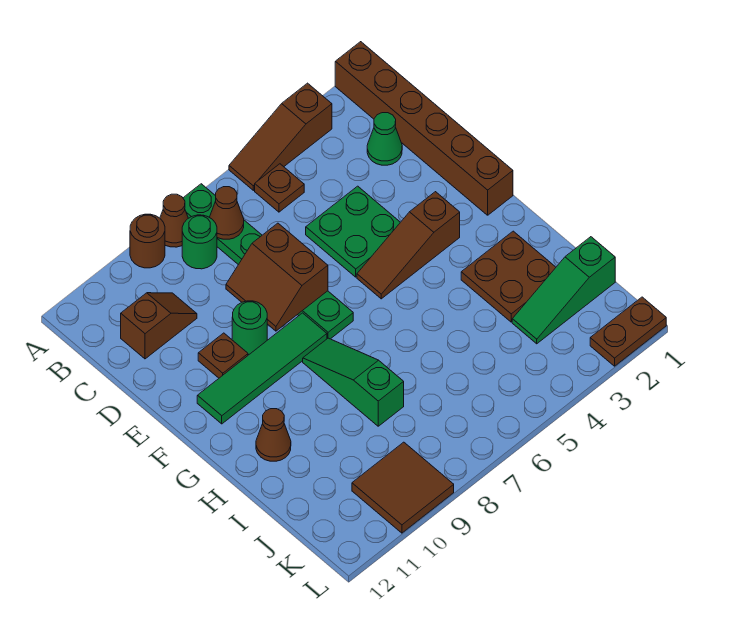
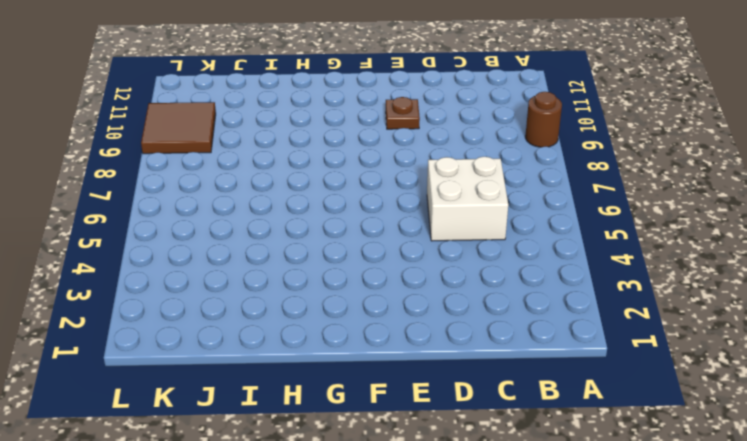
white brick C5:D6 level 1 -> green plate D4:E5 level 1
none -> brown brick A1:F1 level 1
none -> brown slope A3:A5 level 1 top 3
none -> green plate A7:F7 level 1

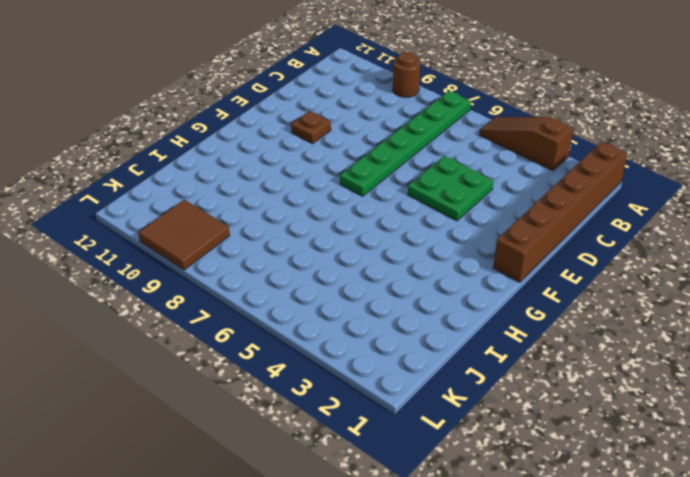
none -> brown cone A8 level 1
none -> brown plate B5 level 1
none -> green round brick B8 level 1

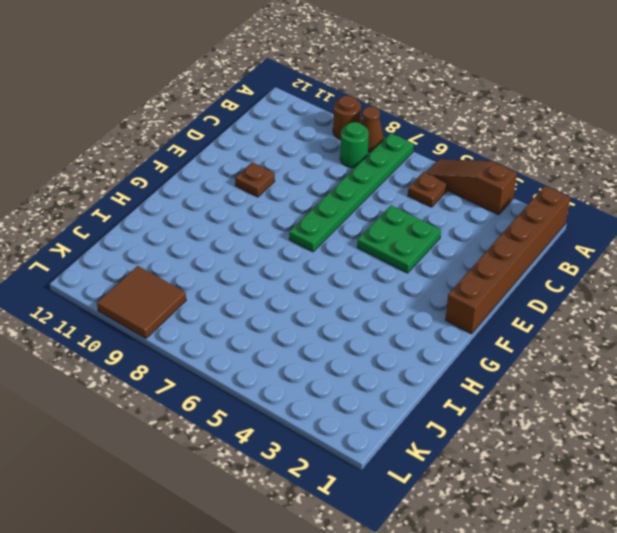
none -> green cone C2 level 1
none -> brown slope C10:C11 level 1 top 11
none -> green round brick E9 level 1

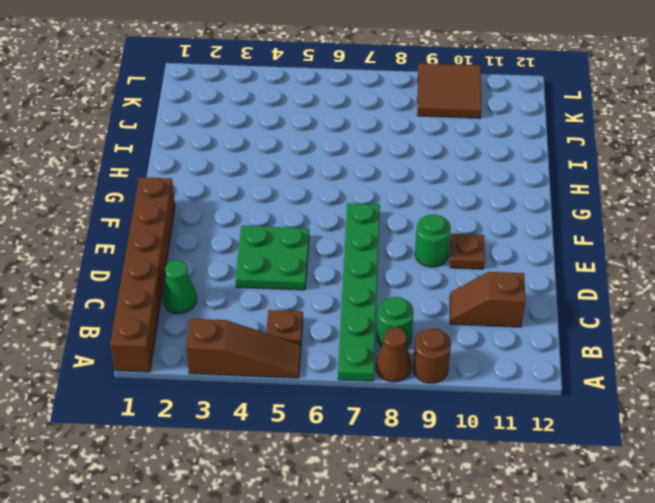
none -> brown slope F3:F5 level 1 top 3
none -> green tile F8:F11 level 1
none -> green slope G8:I8 level 1 top I

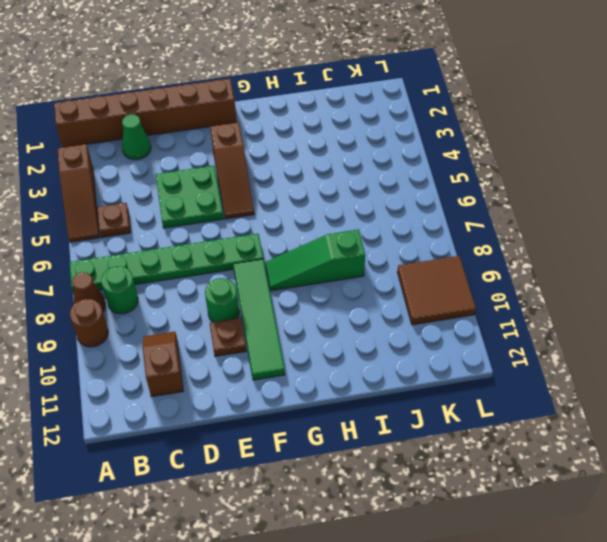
none -> brown plate H2:I3 level 1
none -> brown cone H11 level 1
none -> green slope J1:J3 level 1 top 1

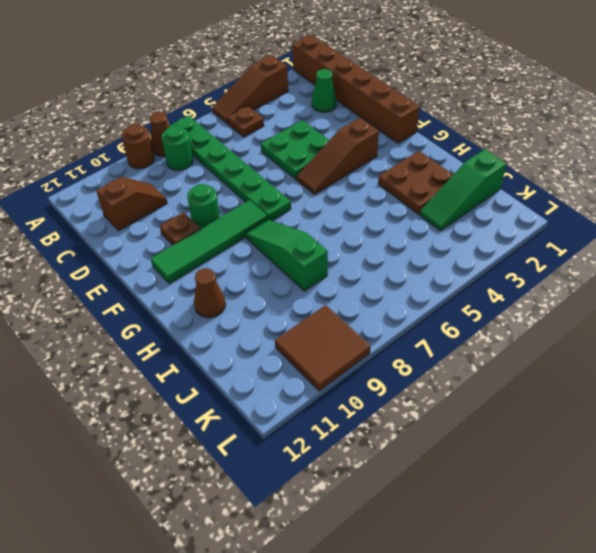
none -> brown plate L1:L2 level 1
none -> brown cone B7 level 2
none -> brown slope D7:E8 level 2 top 7

